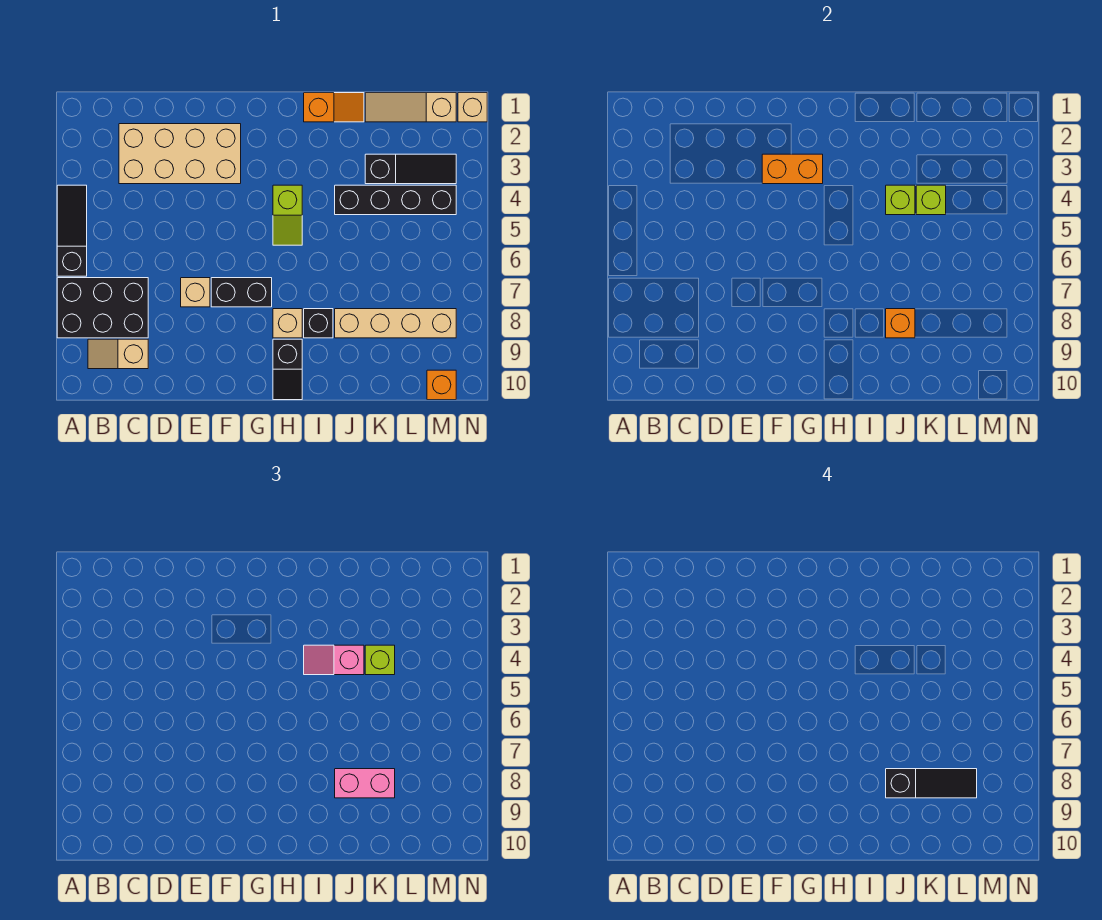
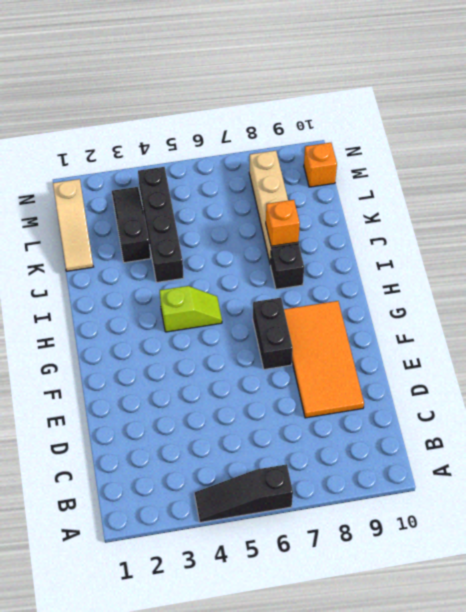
orange tile D8:G9 level 1 -> none
none -> black brick A7:C8 level 1
none -> tan slope B9:C9 level 1 top C
none -> tan brick C2:F3 level 1

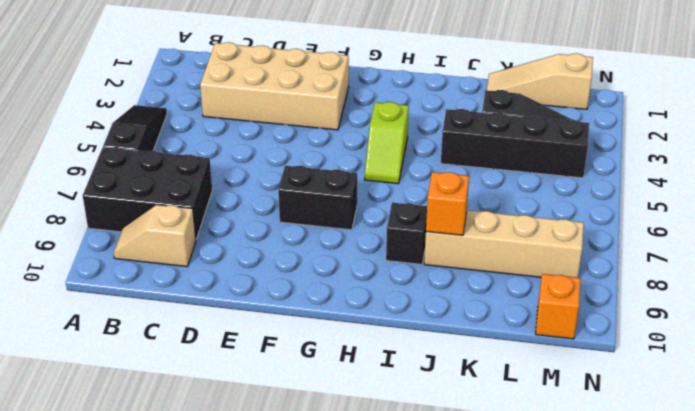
none -> tan brick E7 level 1
none -> tan brick H8 level 1
none -> black slope H9:H10 level 1 top 9

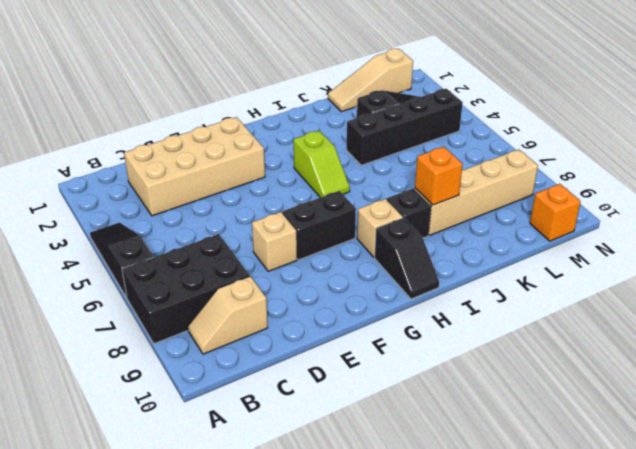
none -> orange slope I1:J1 level 1 top I
none -> tan brick N1 level 1
none -> orange brick F3:G3 level 2

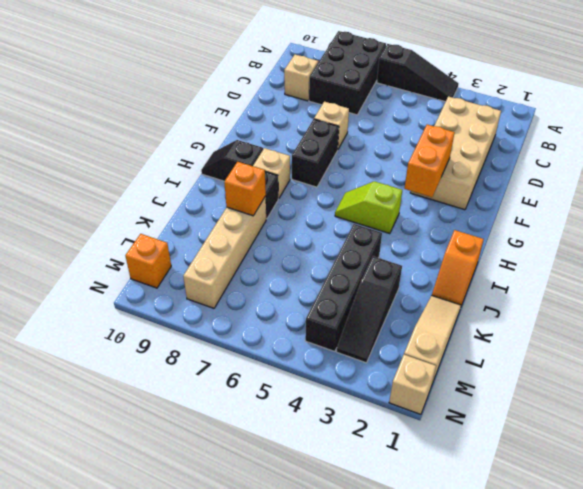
none -> lime brick J4 level 2
none -> lime brick K4 level 2
none -> pink slope I4:J4 level 3 top J

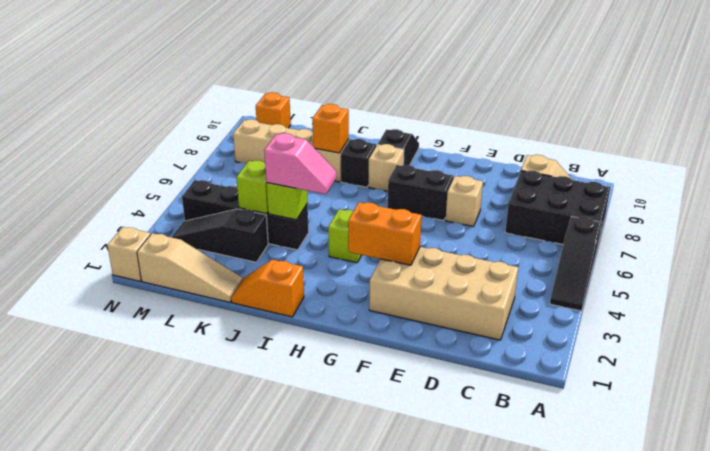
none -> pink brick J8:K8 level 3
none -> lime brick K4 level 3
none -> black slope J8:L8 level 4 top J

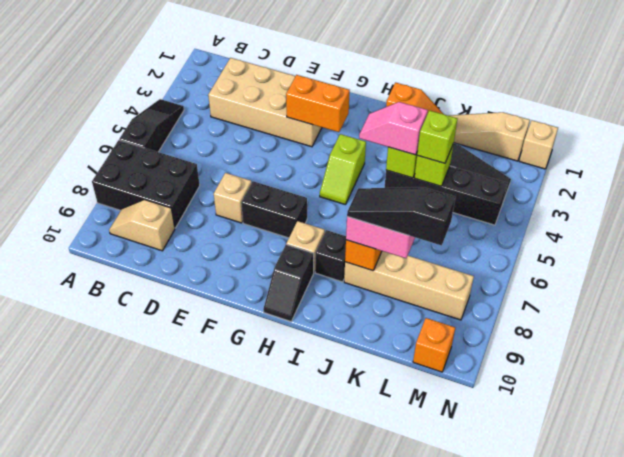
black slope J8:L8 level 4 top L -> black slope J8:L8 level 4 top J

